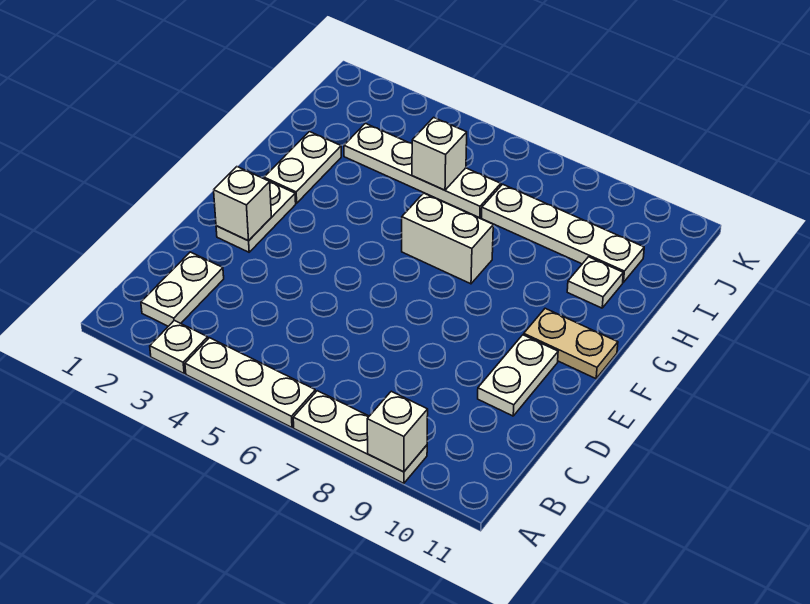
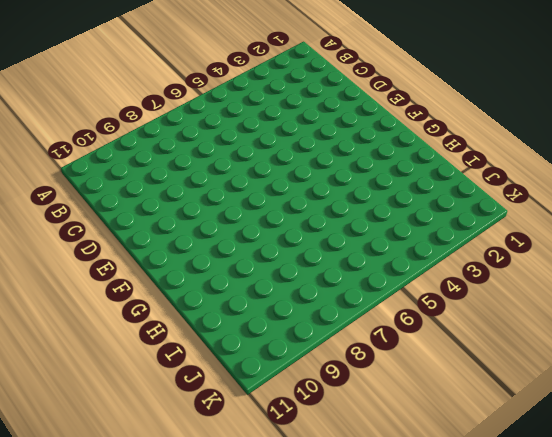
none -> white plate A3 level 1
none -> white plate A4:A6 level 1
none -> white plate A7:A9 level 1

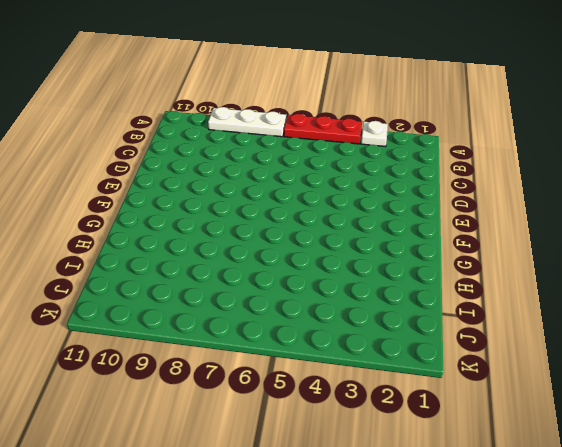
red plate A4:A6 level 1 -> white plate A4:A6 level 1
none -> white plate B2:C2 level 1
none -> white plate D10:E10 level 1
none -> white plate E2:F2 level 1

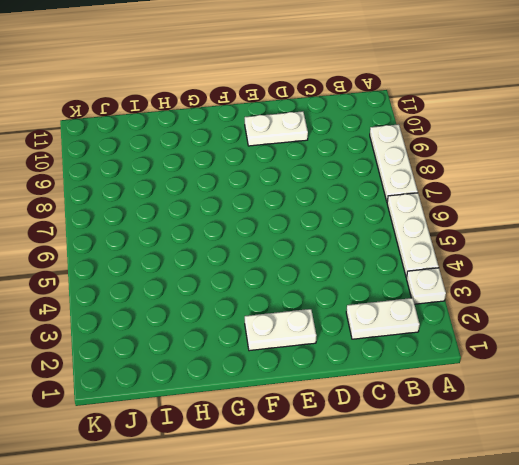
none -> tan plate F10:F11 level 1
none -> white plate G2:H2 level 1
none -> white brick G6:G7 level 1

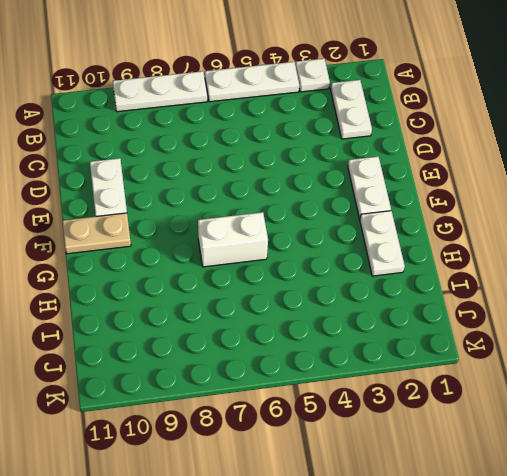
none -> white plate H10 level 1
none -> white plate I3:I6 level 1
none -> white plate I7:I10 level 1

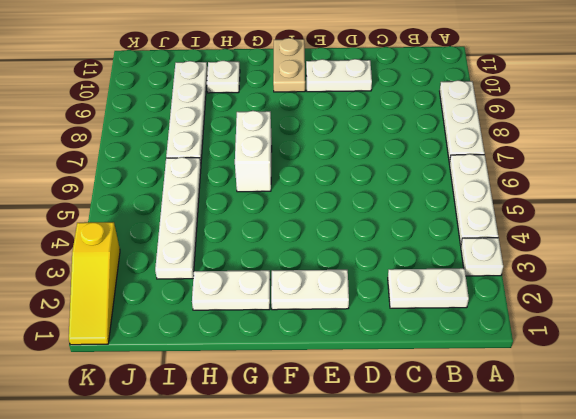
yellow slope K1:K3 level 1 top 3 -> none
none -> white brick A9 level 2
none -> white brick E2 level 2
none -> white brick I5 level 2

